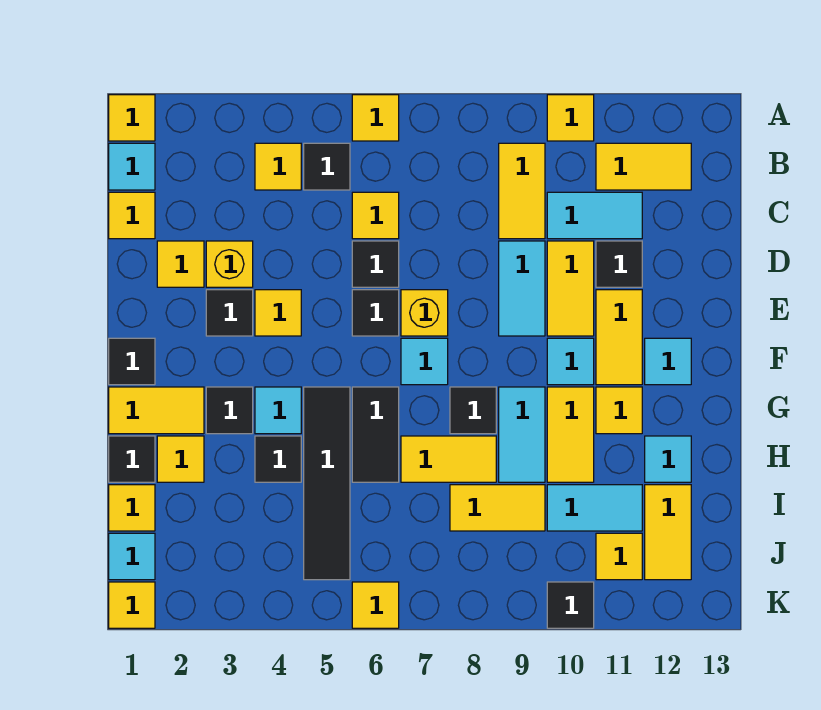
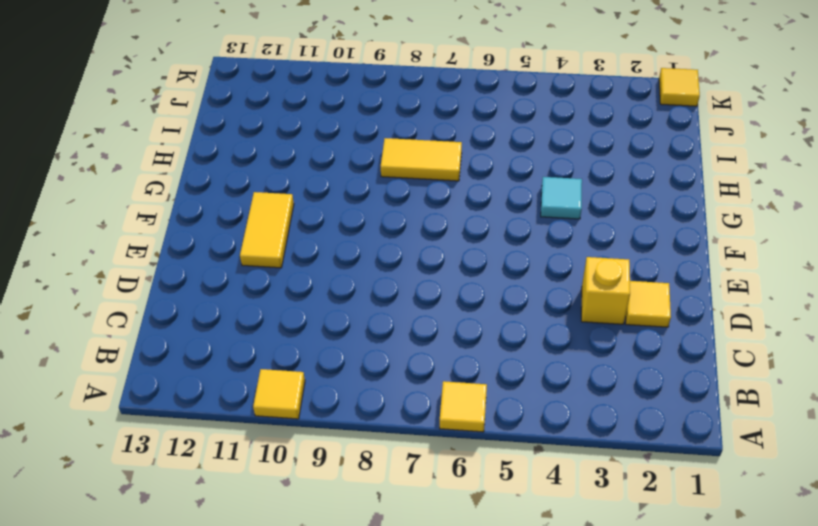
none -> yellow tile A1 level 1
none -> cyan tile B1 level 1
none -> yellow tile B4 level 1
none -> black tile B5 level 1

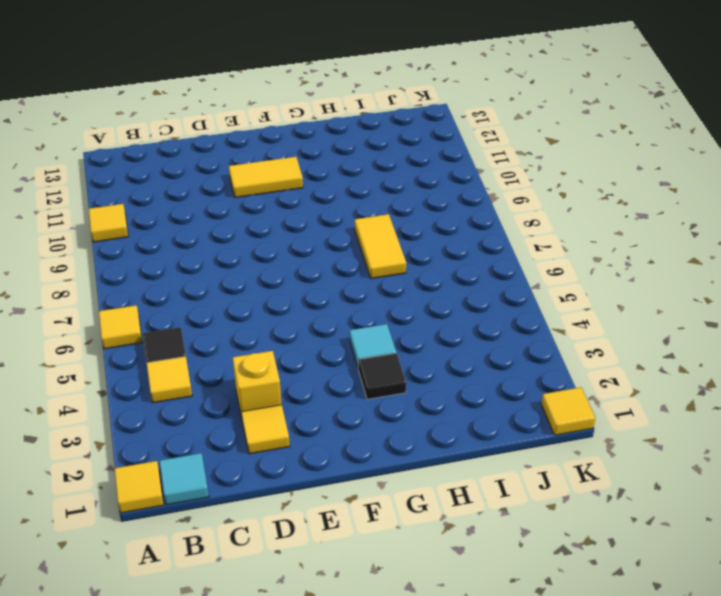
none -> yellow tile B9:C9 level 1
none -> yellow tile B11:B12 level 1
none -> yellow tile C1 level 1
none -> yellow tile C6 level 1

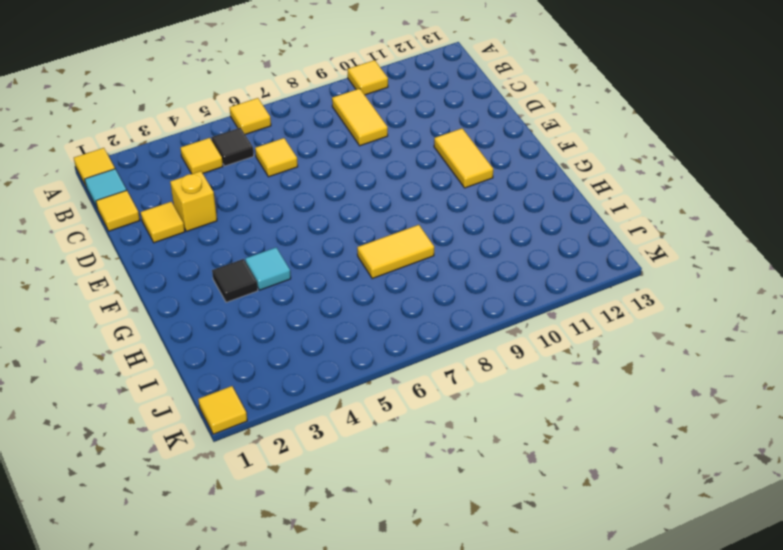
none -> yellow tile B11:B12 level 1
none -> cyan tile C10:C11 level 1
none -> black tile D6 level 1
none -> cyan tile D9:E9 level 1

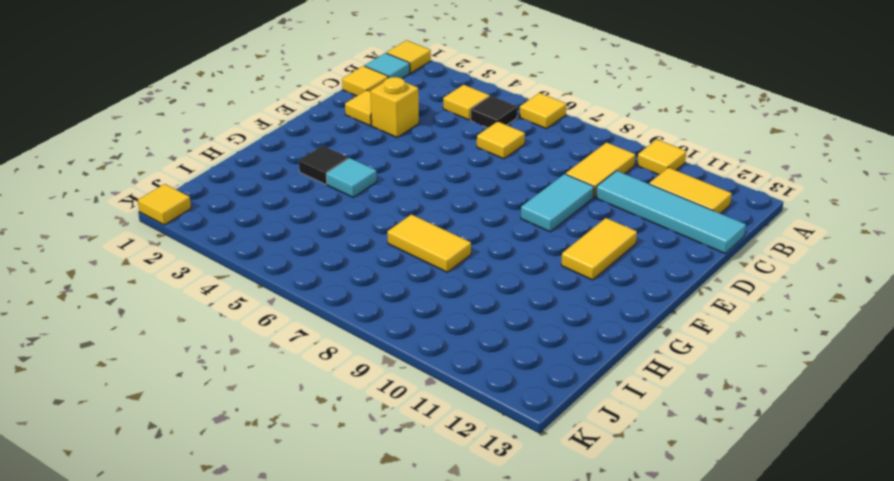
cyan tile C10:C13 level 1 -> cyan tile C10:C11 level 1
none -> black tile D6 level 1
none -> yellow tile D10:E10 level 1
none -> black tile D11 level 1
none -> black tile E3 level 1

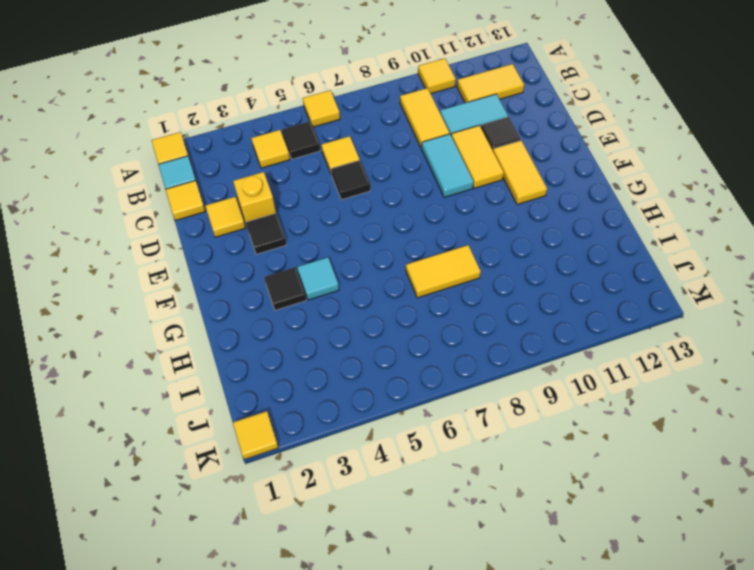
none -> yellow tile E4 level 1
none -> black tile E6 level 1
none -> yellow brick E7 level 1
none -> black tile F1 level 1

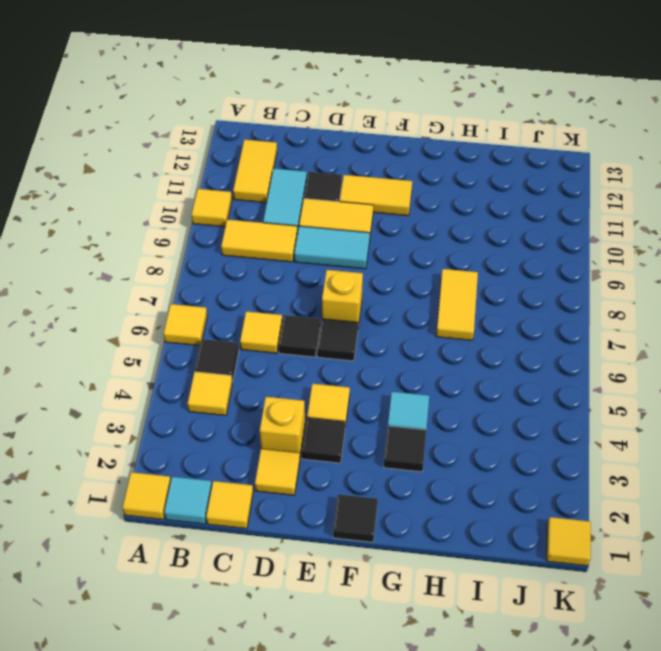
none -> cyan tile F7 level 1
none -> cyan tile F10 level 1
none -> cyan tile F12 level 1
none -> yellow tile G1:G2 level 1

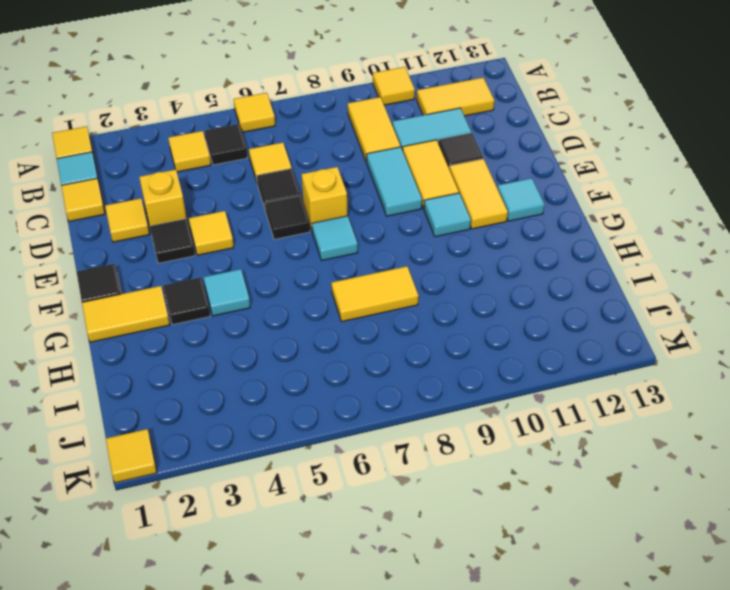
none -> black tile G5:J5 level 1
none -> black tile G6:H6 level 1
none -> black tile G8 level 1
none -> cyan tile G9:H9 level 1

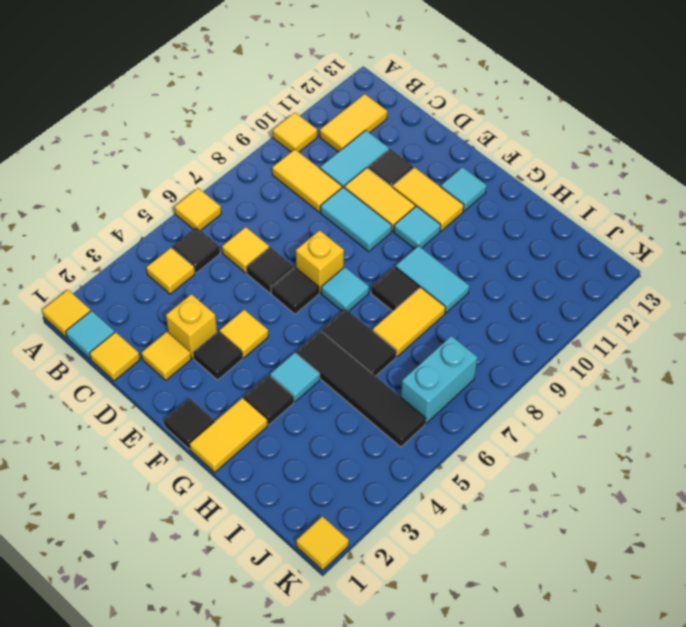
cyan brick J6:J7 level 1 -> none
none -> yellow tile G10:H10 level 1
none -> yellow tile G11 level 1
none -> black tile H1 level 1
none -> yellow tile H2 level 1

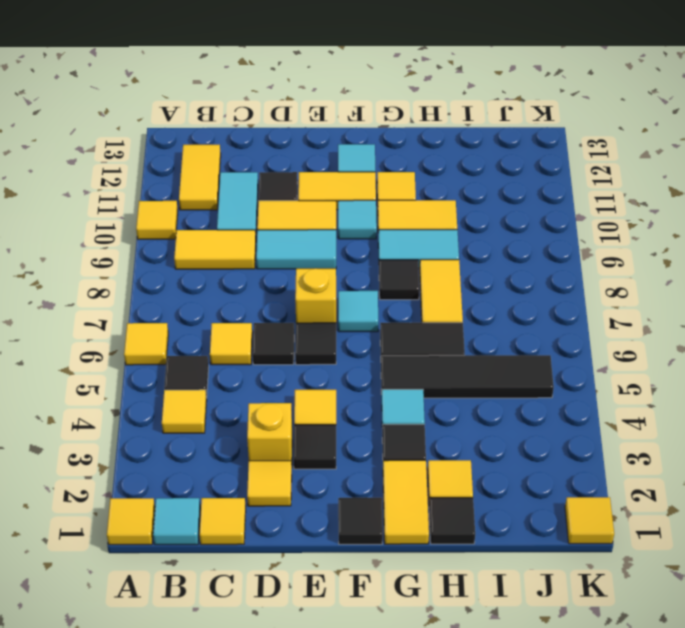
none -> black tile H4 level 1
none -> cyan tile H12 level 1
none -> yellow tile I1 level 1
none -> yellow tile I8:I9 level 1

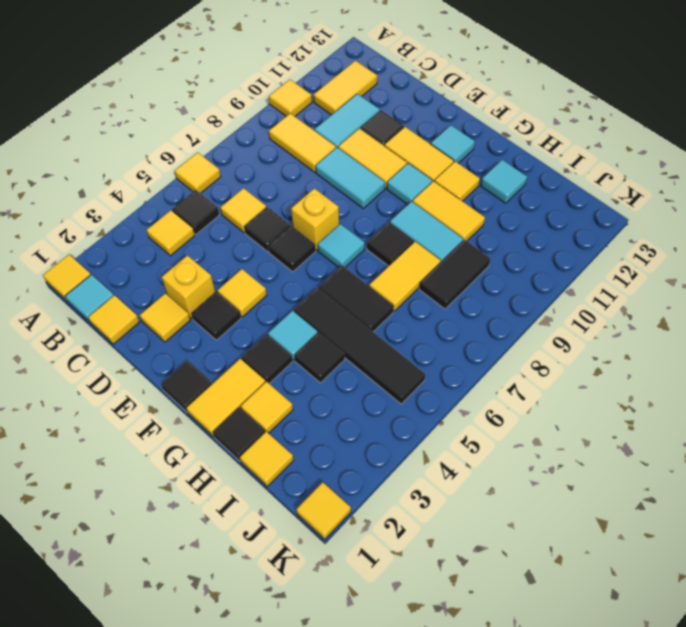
black tile I8:I9 level 1 -> yellow tile I8:I9 level 1
none -> cyan tile I10:I11 level 1
none -> yellow tile I12:J12 level 1
none -> cyan tile J1 level 1
none -> yellow tile J11 level 1

